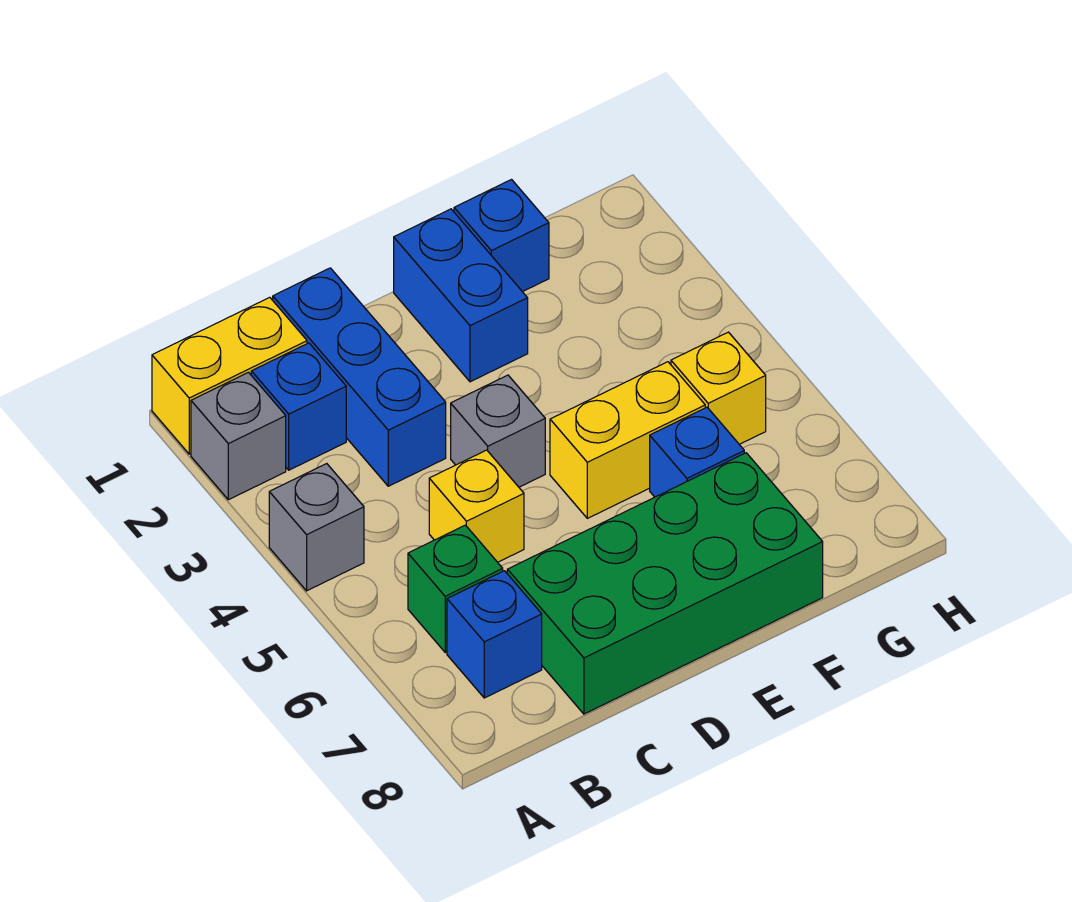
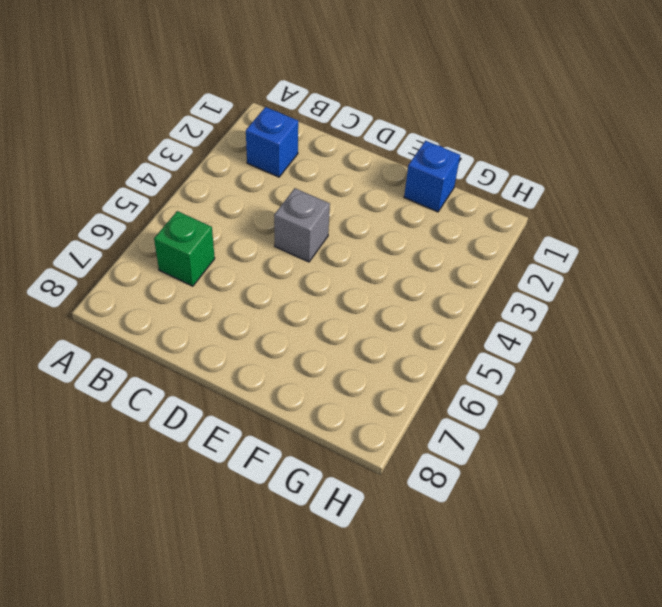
none -> yellow brick A1:B1 level 1
none -> grey brick A2 level 1
none -> grey brick A4 level 1

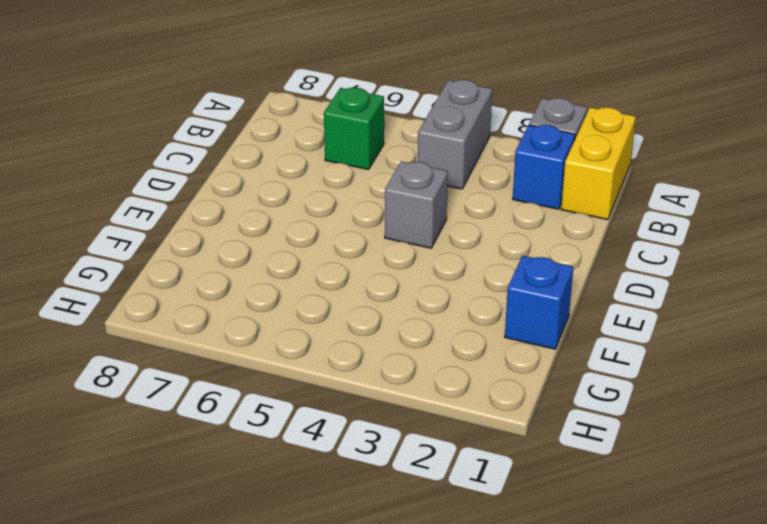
grey brick A4:B4 level 1 -> grey brick A4 level 1
none -> blue brick B7 level 1
none -> blue brick C1:C3 level 1
none -> yellow brick C5 level 1

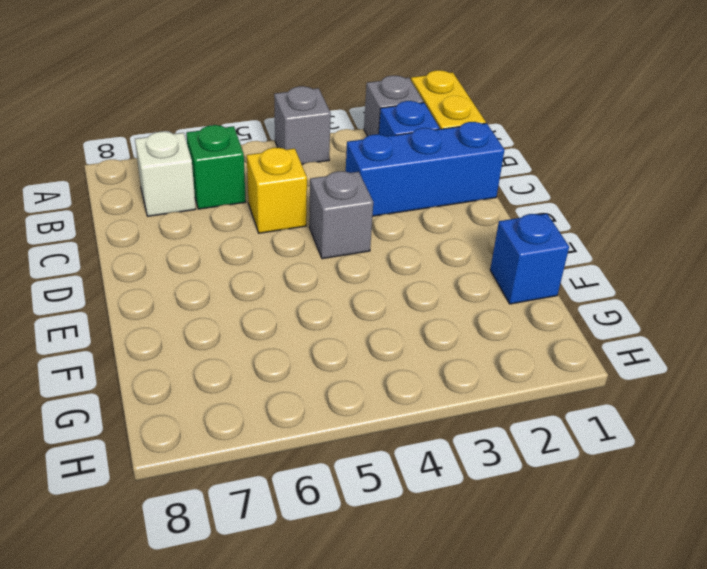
white brick B7 level 1 -> blue brick B7 level 1
none -> green brick C7:F8 level 1
none -> blue brick E1:E2 level 1
none -> yellow brick E5:F5 level 1

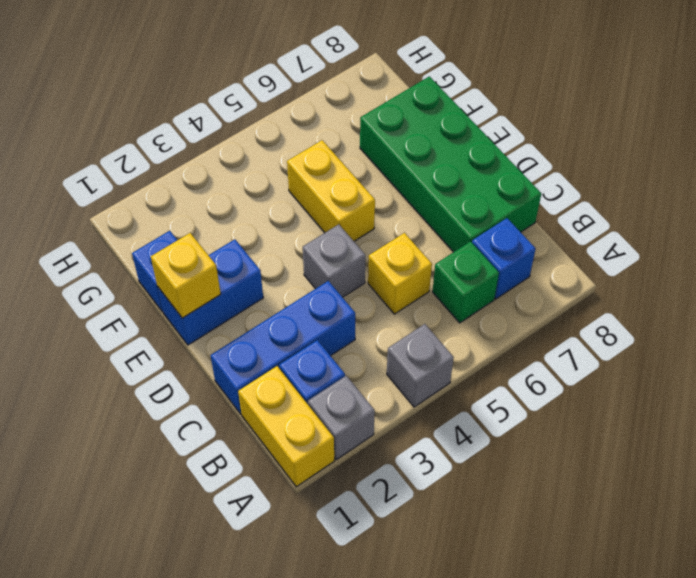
yellow brick E1 level 2 -> yellow brick G5 level 1
none -> blue brick F6 level 1

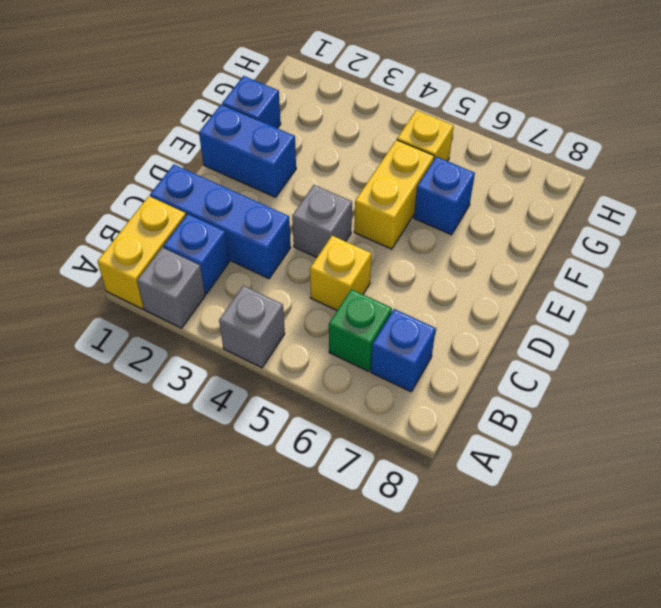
none -> green brick C7:F8 level 1

